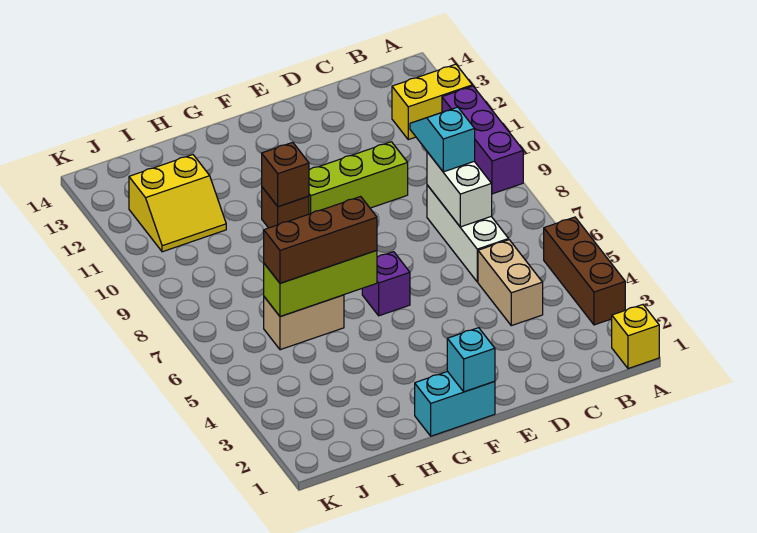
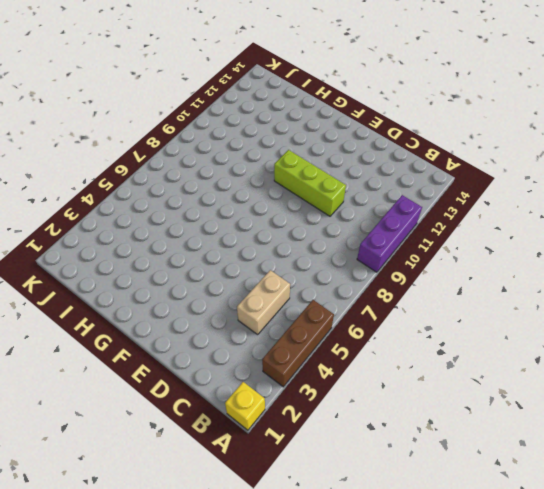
none -> yellow brick A12:B12 level 1
none -> white brick C6:C8 level 1
none -> cyan brick F1:G1 level 1

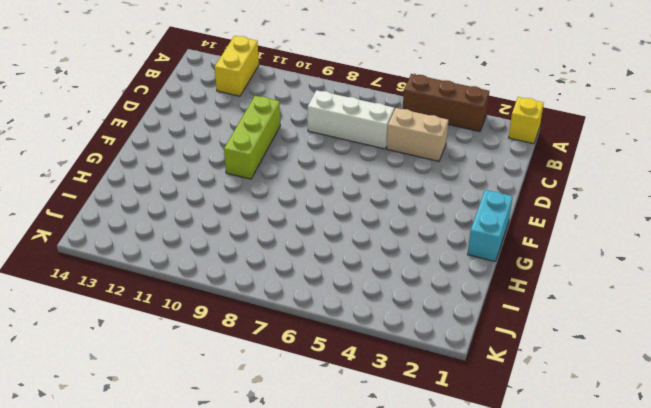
none -> purple brick A9:A11 level 1
none -> purple brick F6 level 1
none -> brown brick G10 level 1

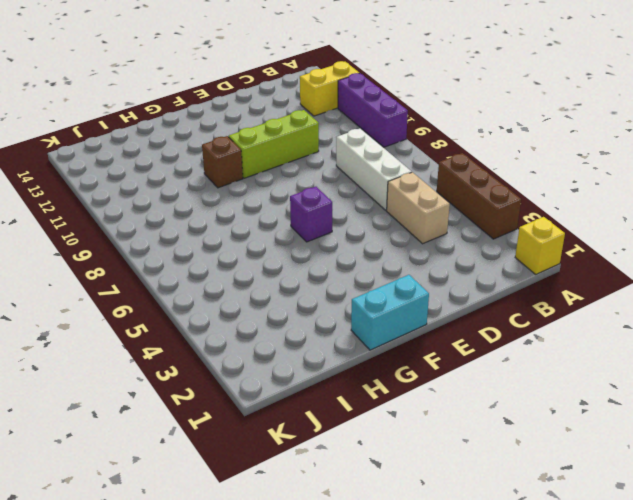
none -> tan brick H6:I6 level 1
none -> yellow slope I11:J12 level 1 top 12
none -> white brick C7:C8 level 2

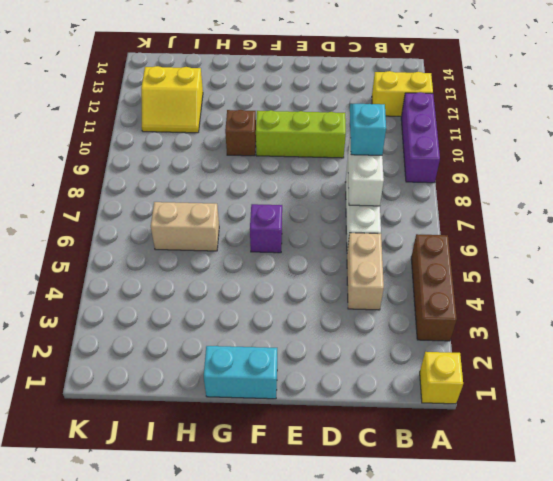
none -> cyan brick F1 level 2
none -> lime brick G6:I6 level 2
none -> brown brick G10 level 2

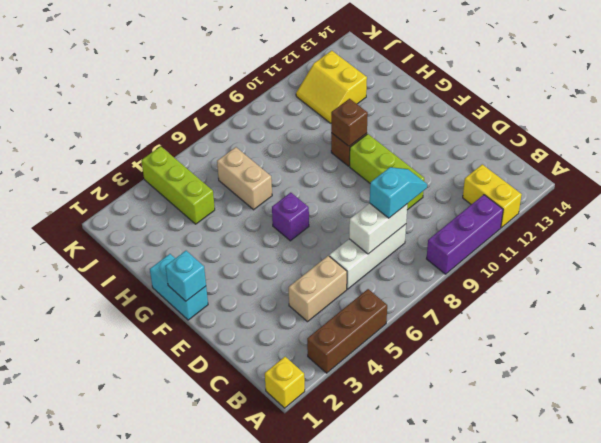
lime brick I4:K4 level 1 -> lime brick G6:I6 level 2
none -> brown brick G6:I6 level 3

